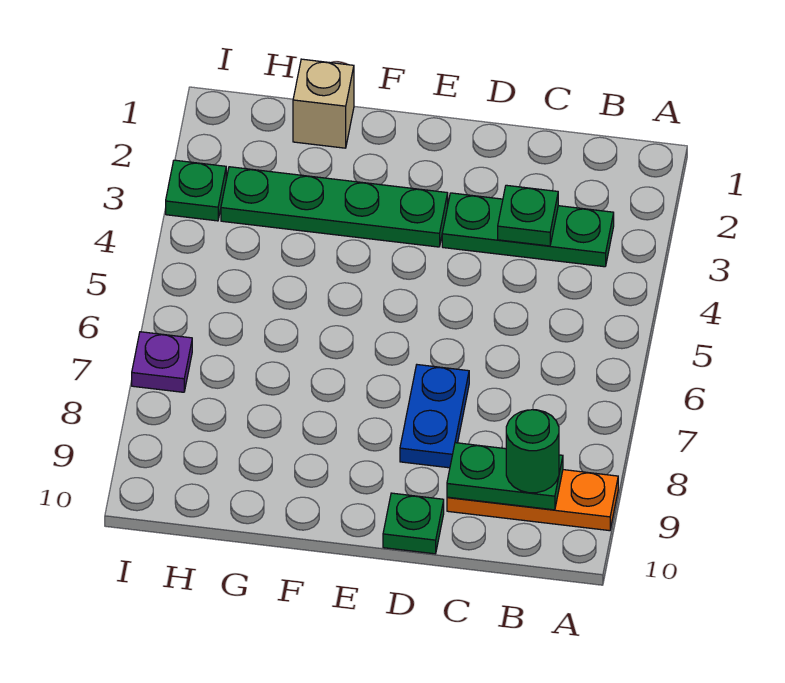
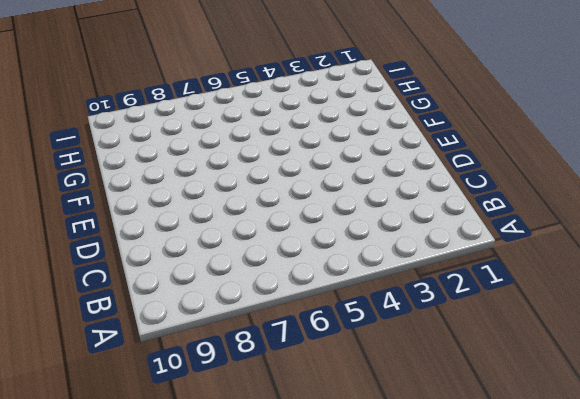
none -> orange plate A9:C9 level 1
none -> green plate B3:D3 level 1

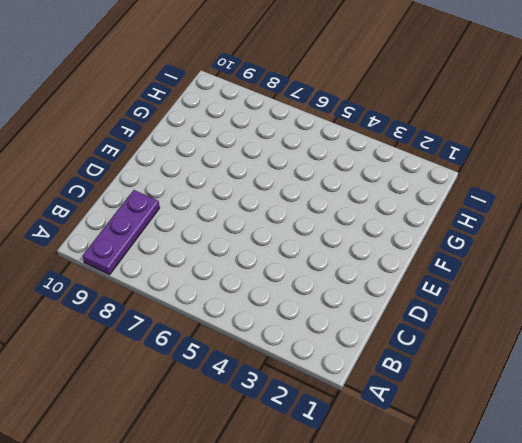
purple plate A9:C9 level 1 -> orange plate A9:C9 level 1
none -> green plate B3:D3 level 1
none -> blue plate D7:D8 level 1

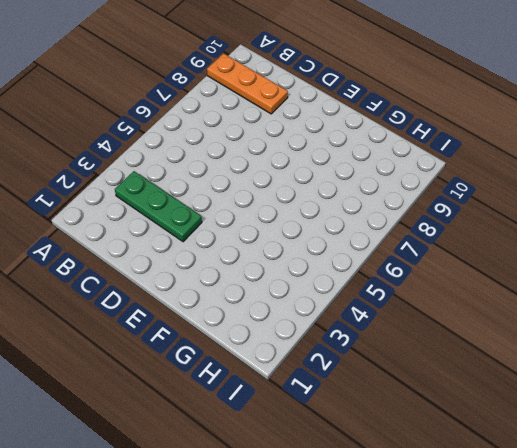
none -> blue plate D7:D8 level 1
none -> green plate D10 level 1

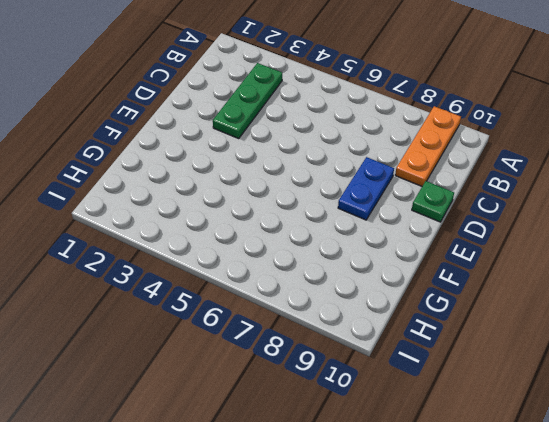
blue plate D8:E8 level 1 -> blue plate D7:D8 level 1
none -> green plate E3:H3 level 1
none -> tan brick G1 level 1

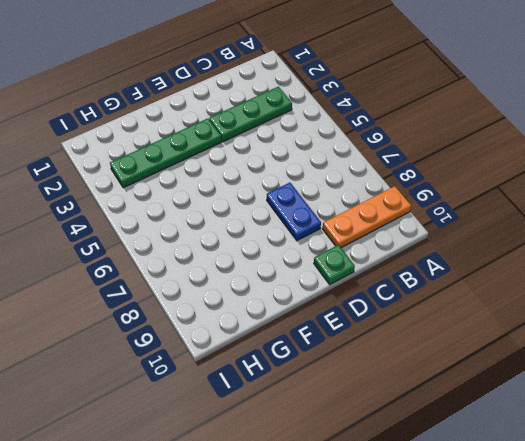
none -> tan brick G1 level 1
none -> green plate I3 level 1

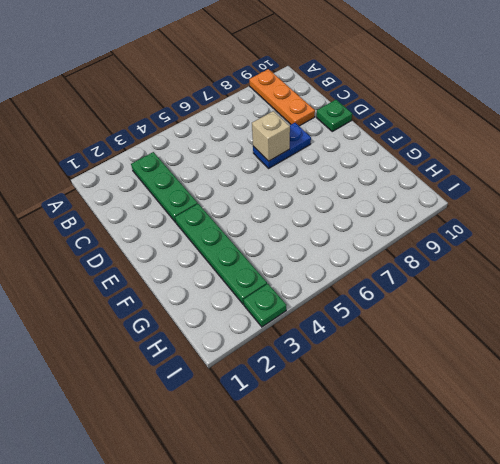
tan brick D7 level 2 -> tan brick G1 level 1
none -> purple plate I7 level 1
none -> green plate B9:C9 level 2

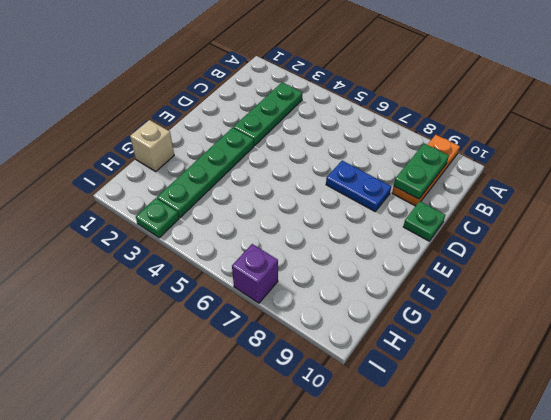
purple brick I7 level 1 -> purple plate I7 level 1
none -> green plate C3 level 2
none -> green round brick B9 level 3

